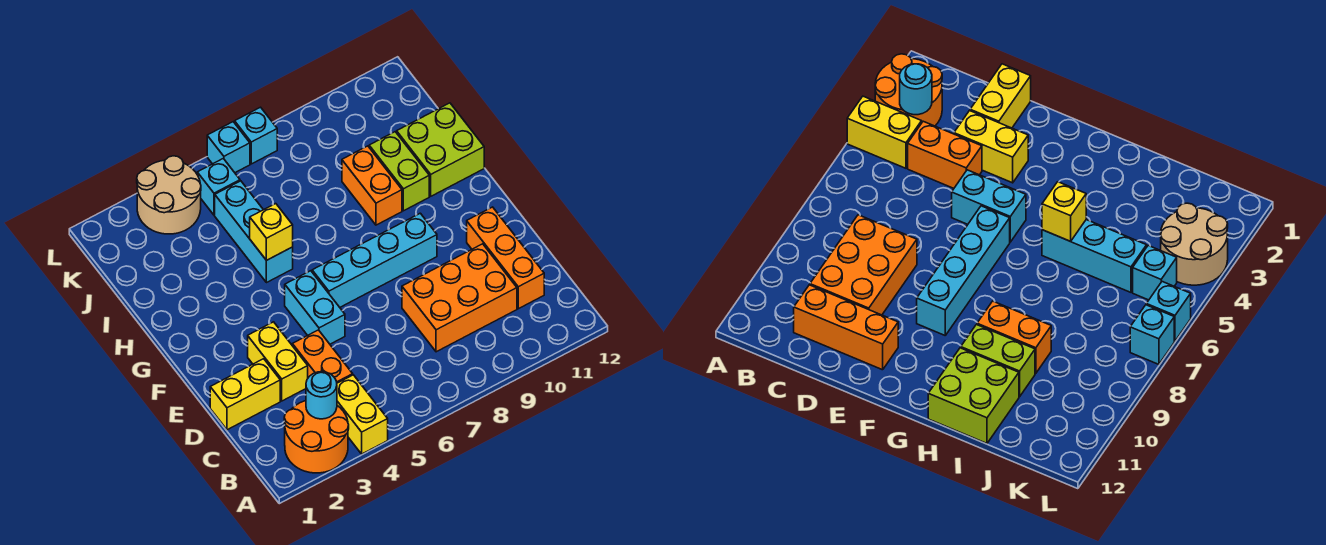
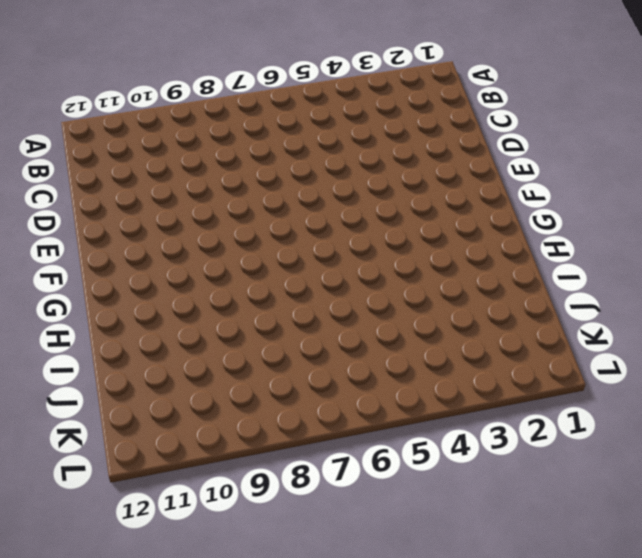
none -> orange round brick A2:B3 level 1
none -> yellow brick A4:B4 level 1
none -> orange brick C4:D4 level 1

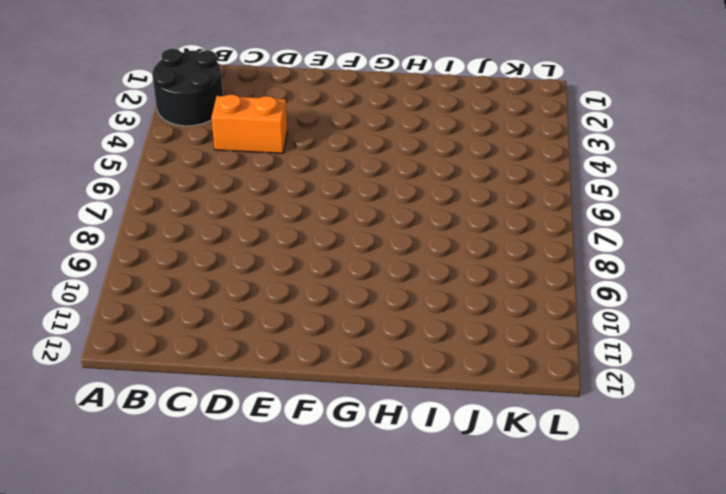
black round brick A2:B3 level 1 -> orange round brick A2:B3 level 1
none -> yellow brick A4:B4 level 1
none -> orange brick C8:D10 level 1
none -> orange brick C11:E11 level 1

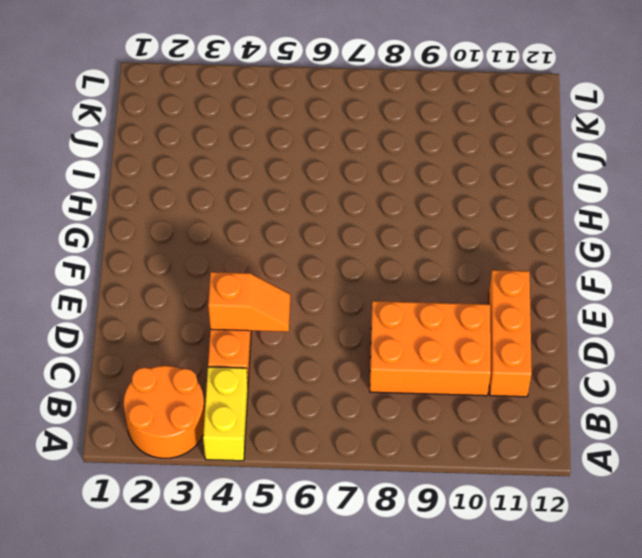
orange slope D4:D5 level 2 top 4 -> none
none -> yellow brick D1:D2 level 1
none -> yellow brick D3:E3 level 1
none -> cyan brick E5:F5 level 1

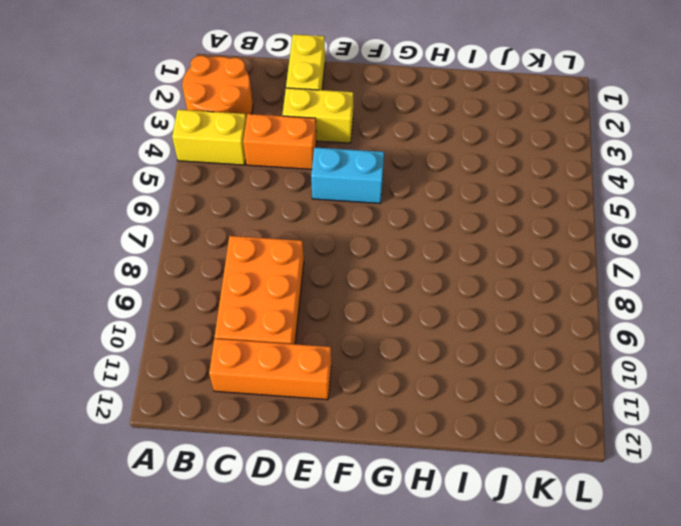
none -> cyan brick F6:F9 level 1
none -> cyan brick H5:J5 level 1
none -> orange brick H9:I9 level 1

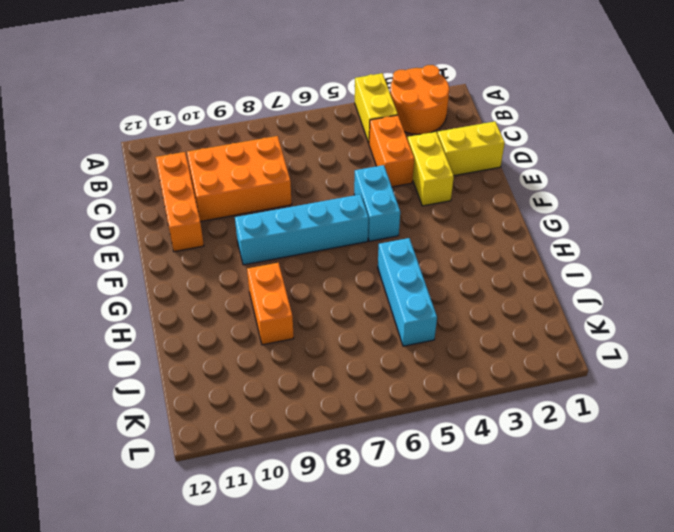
none -> lime brick H10:I10 level 1
none -> lime brick H11:I12 level 1
none -> tan round brick K3:L4 level 1

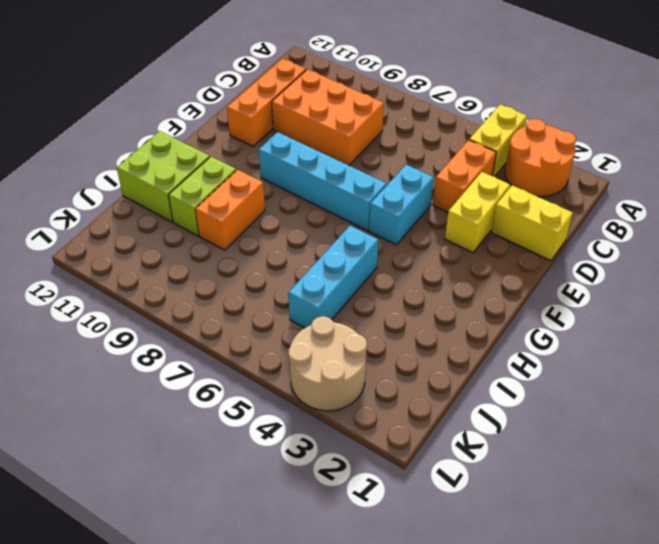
none -> cyan brick K5 level 1
none -> cyan brick L6 level 1
none -> cyan brick L7 level 1

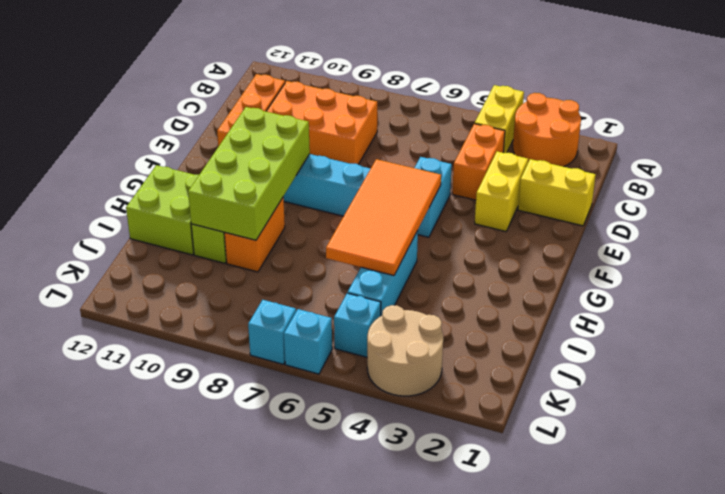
orange tile F5:I6 level 2 -> yellow brick H5 level 2
lime brick F9:I10 level 2 -> none
none -> cyan round brick B3 level 2

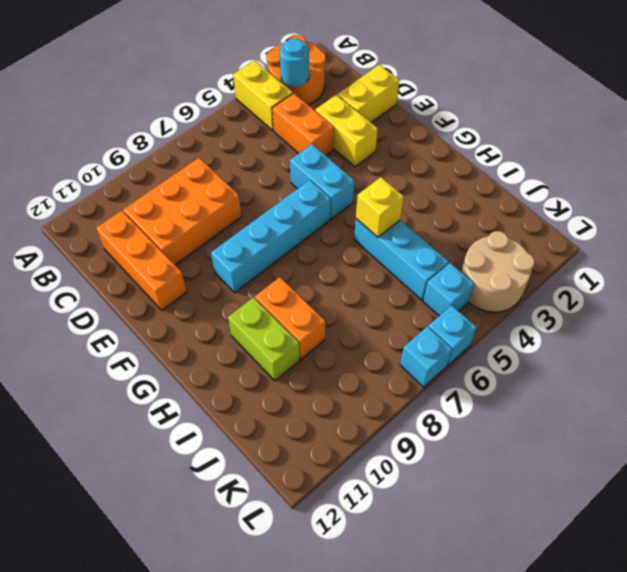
none -> lime brick H11:I12 level 1

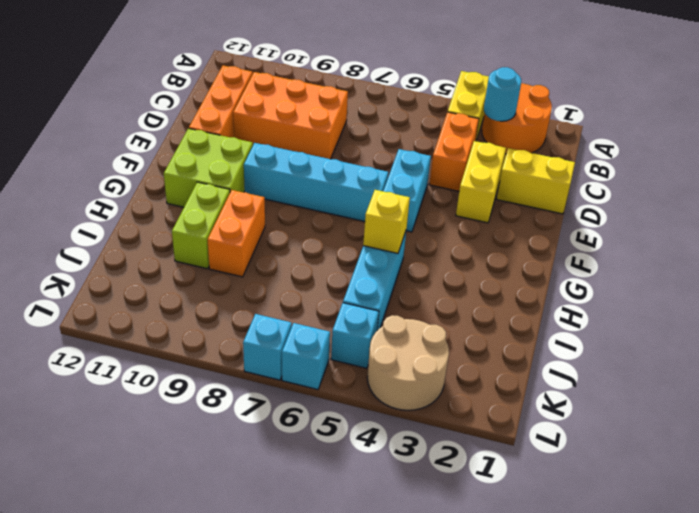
lime brick F10:G11 level 1 -> lime brick H11:I12 level 1

